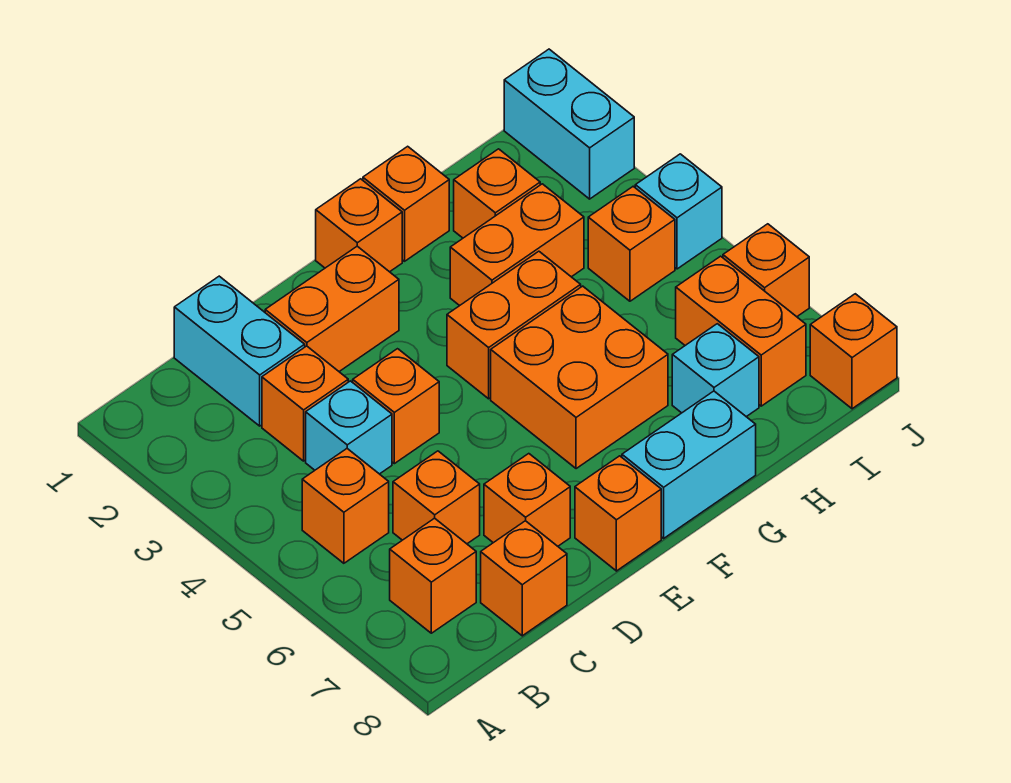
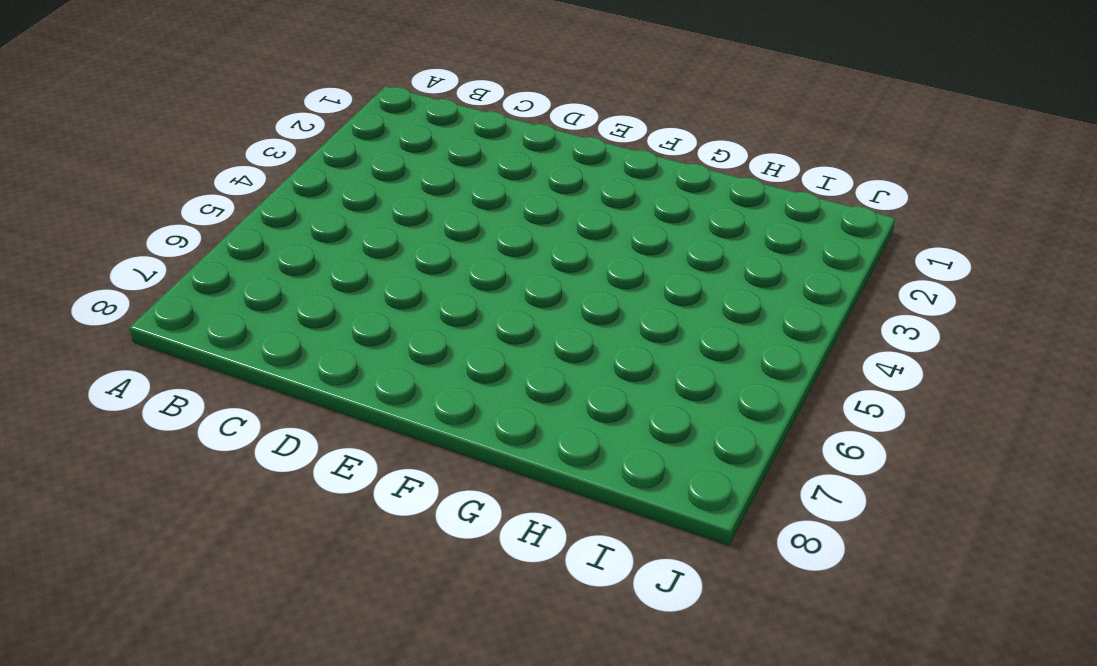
none -> orange brick B5 level 1
none -> orange brick B7 level 1
none -> cyan brick C1:C2 level 1

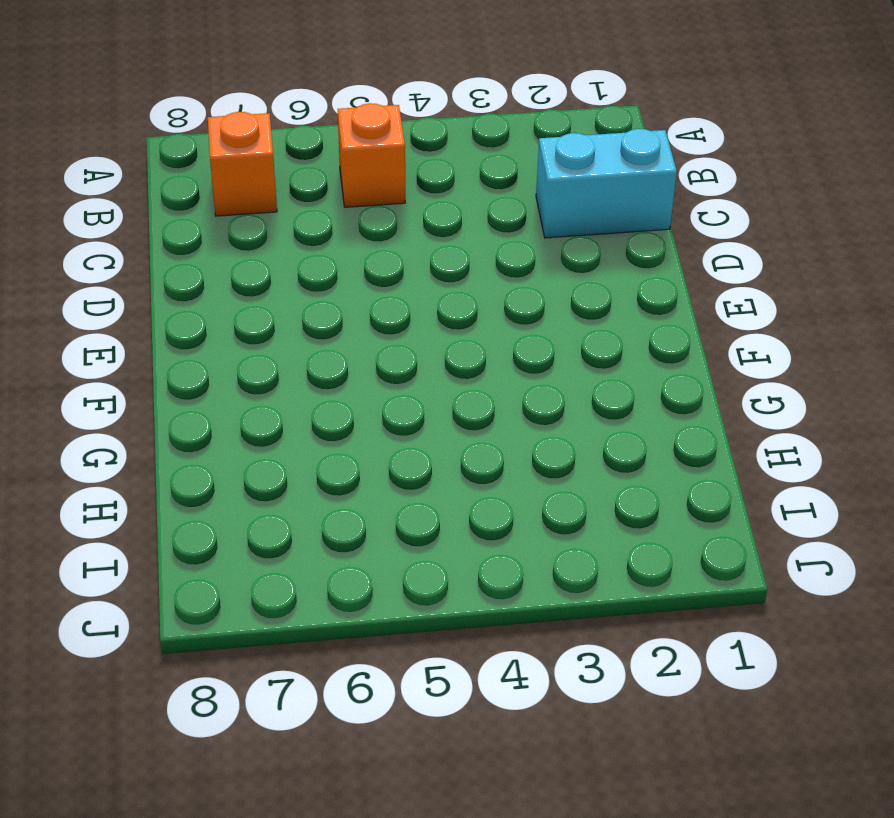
none -> orange brick C3 level 1
none -> cyan brick C4 level 1
none -> orange brick C6 level 1

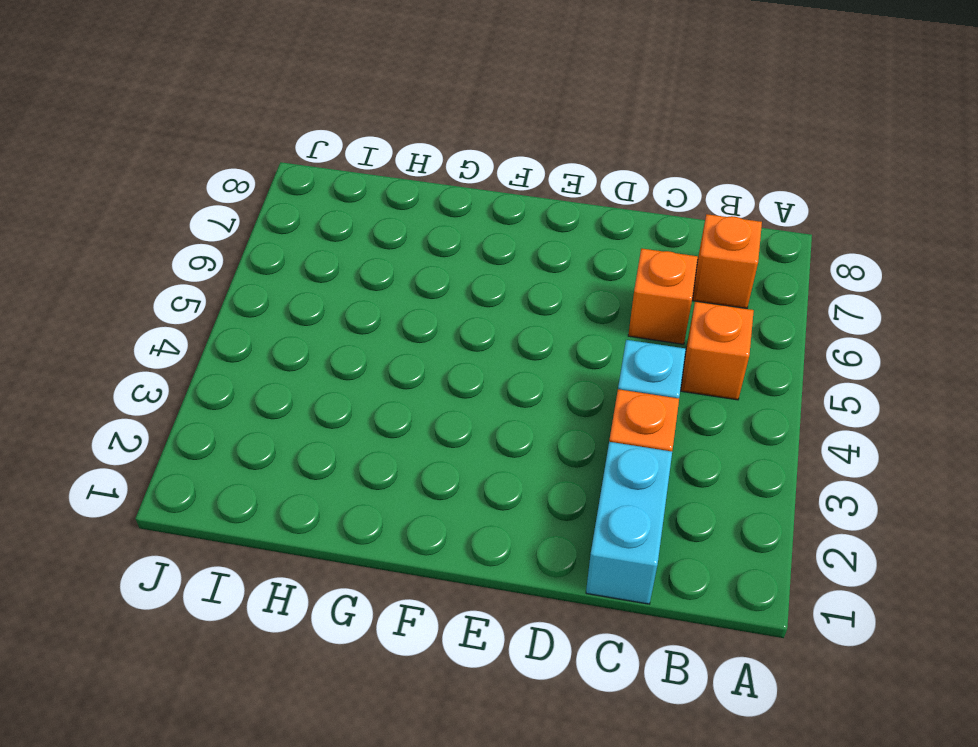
none -> orange brick C8 level 1
none -> orange brick D2:E2 level 1
none -> orange brick D4 level 1

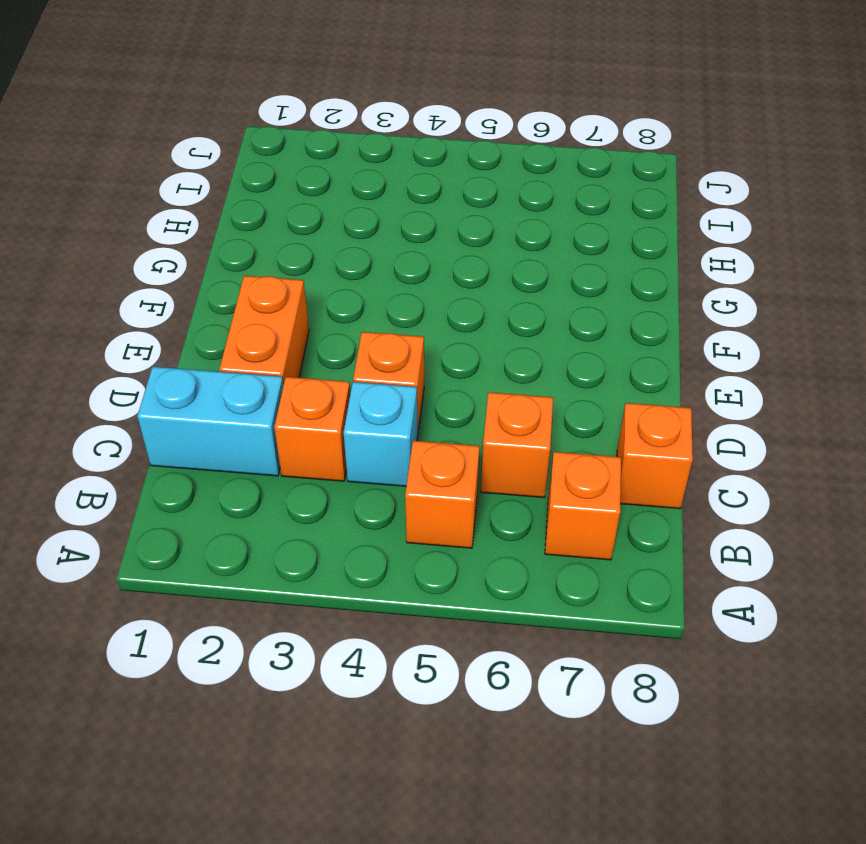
none -> orange brick D7 level 1
none -> orange brick E8 level 1
none -> orange brick F1 level 1

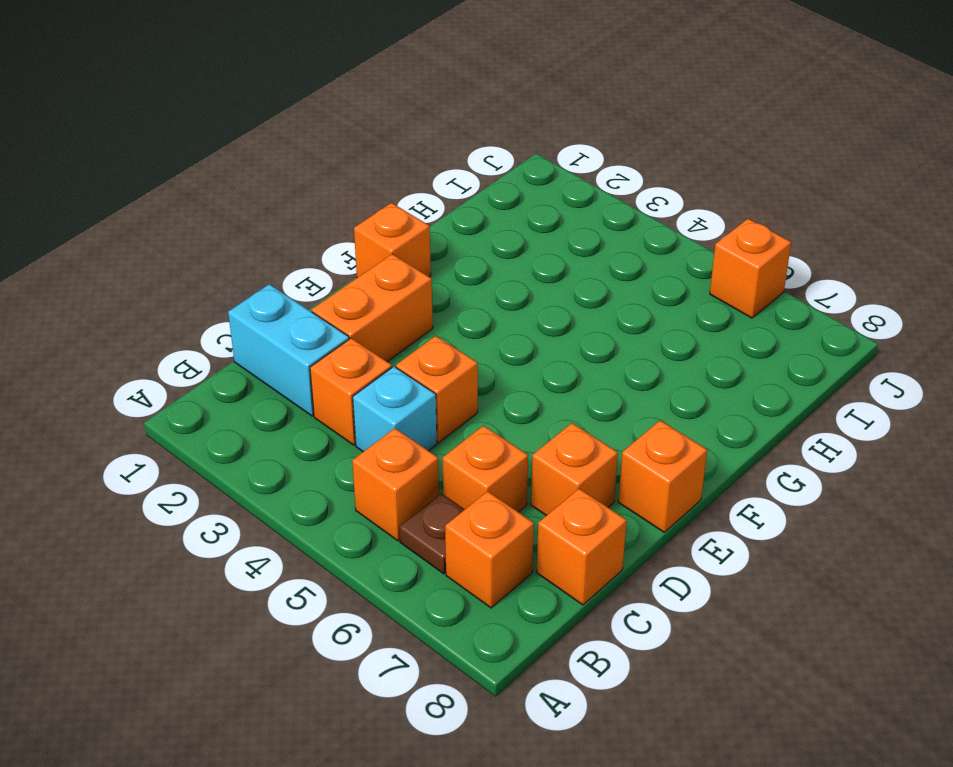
brown plate B6 level 1 -> none
none -> orange brick F4:G4 level 1
none -> orange brick F5:G6 level 1
none -> cyan brick F8:G8 level 1

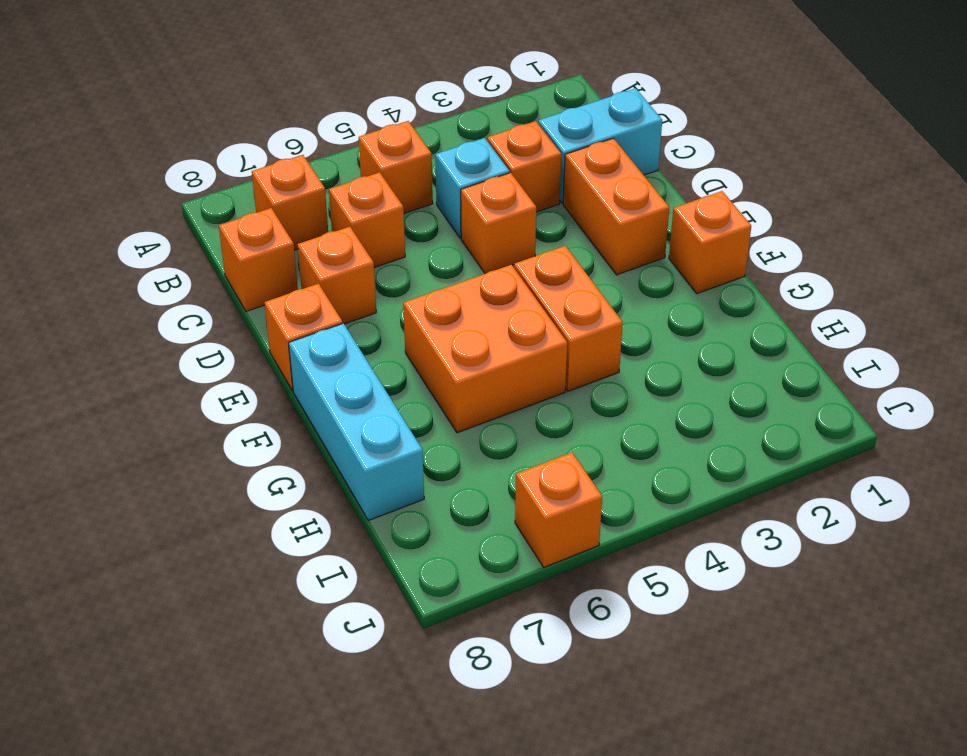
cyan brick F8:H8 level 1 -> cyan brick F8:G8 level 1
none -> orange brick G1 level 1
none -> orange brick G3:H3 level 1
none -> orange brick H2 level 1

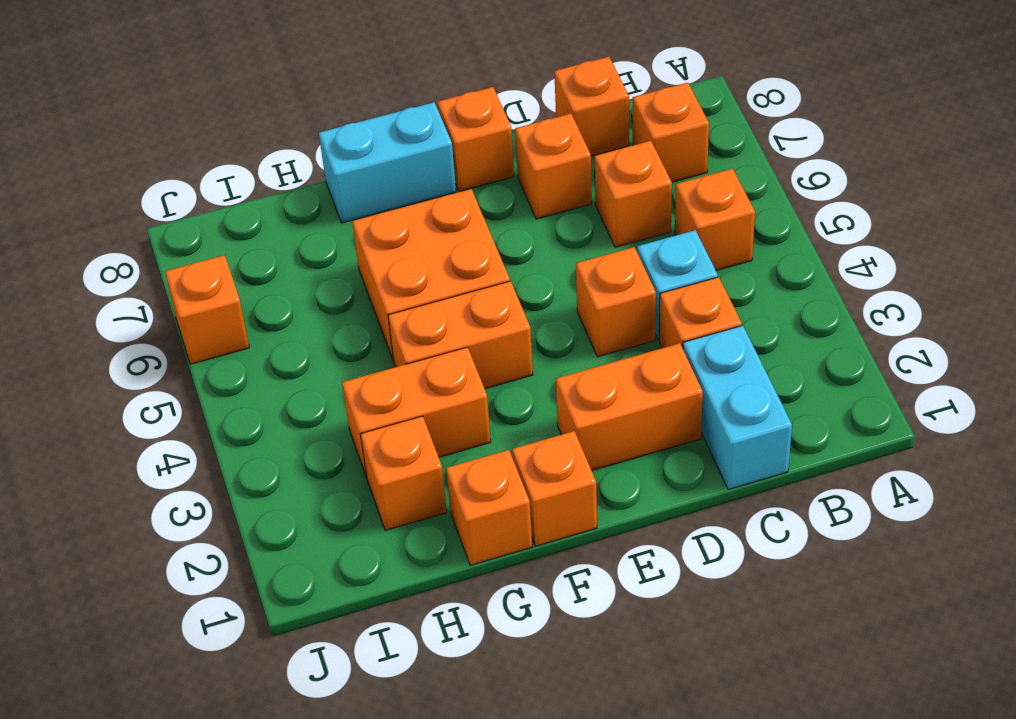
none -> cyan brick H7 level 1
none -> orange brick I4 level 1
none -> orange brick I6:I7 level 1

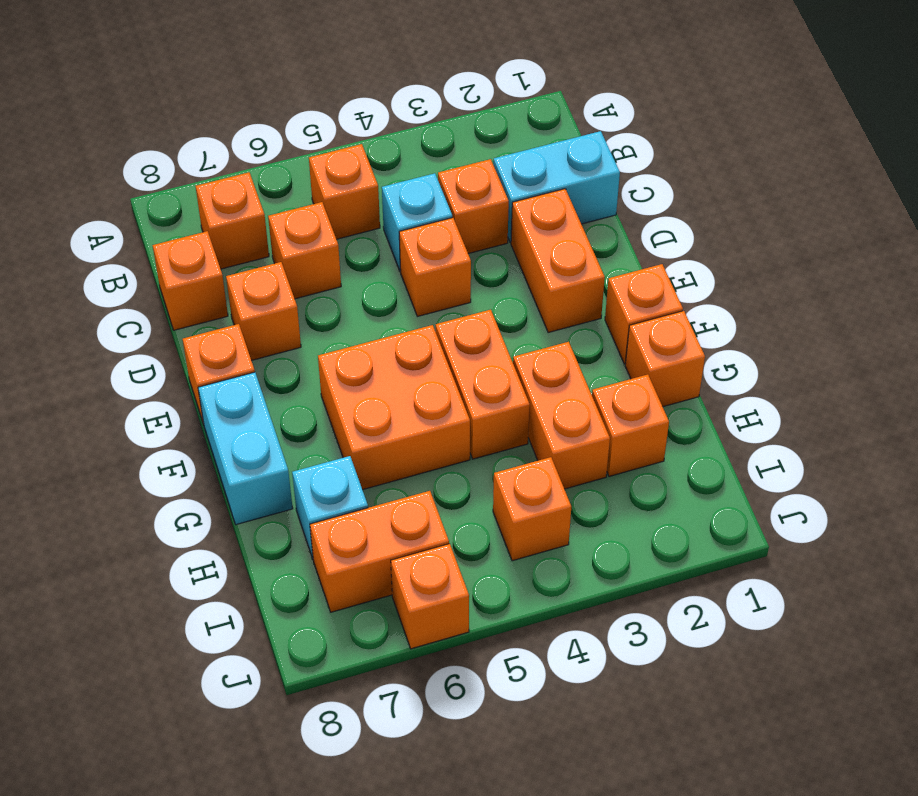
none -> cyan brick J1:J2 level 1
none -> cyan brick J4 level 1
none -> orange brick J8 level 1

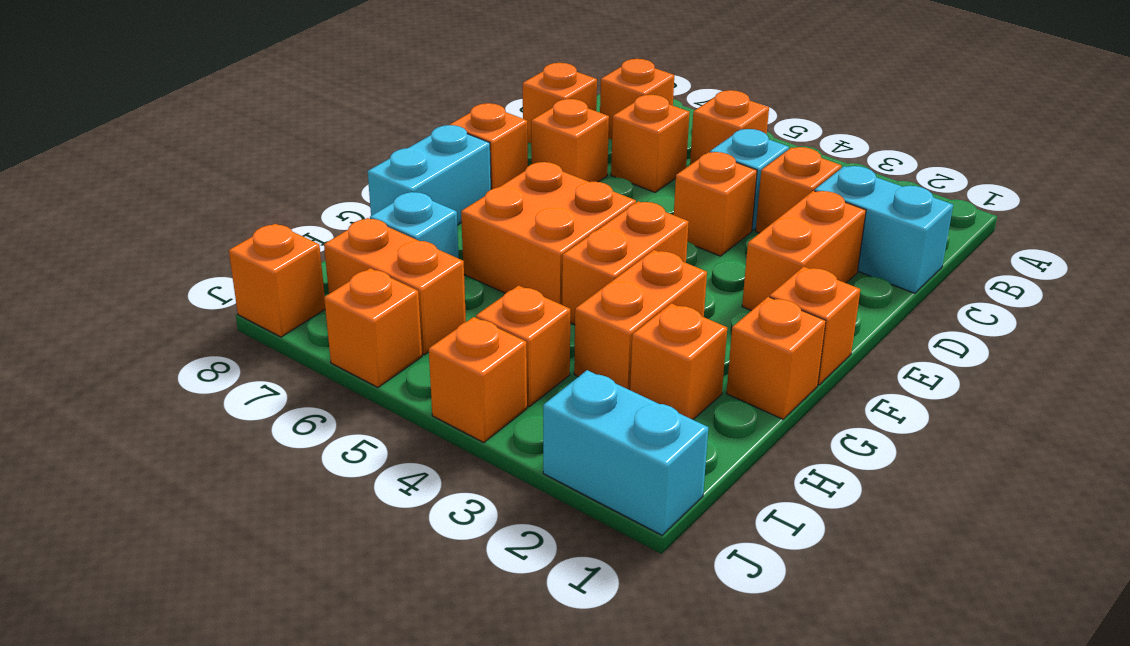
orange brick J4 level 1 -> cyan brick J4 level 1

